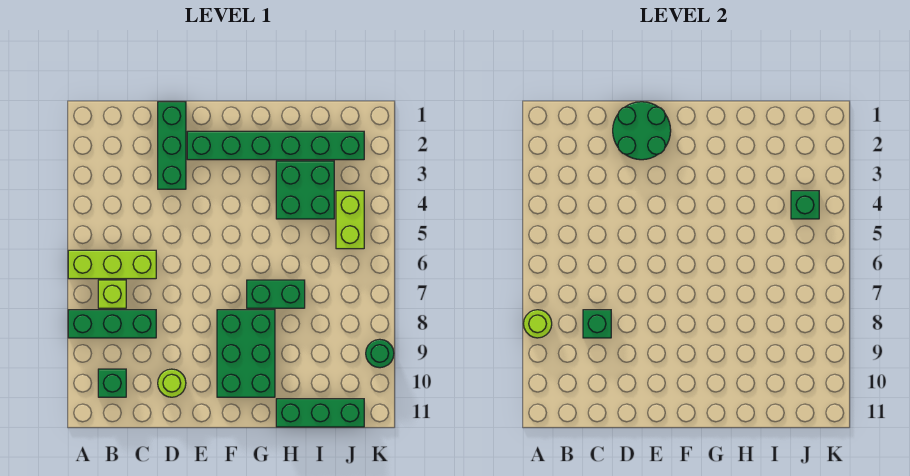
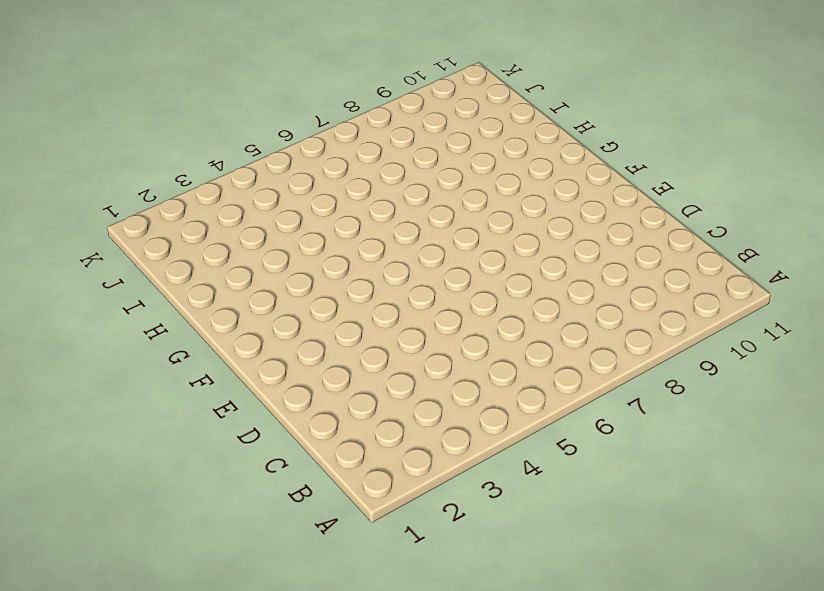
none -> lime brick A6:C6 level 1
none -> green brick A8:C8 level 1
none -> lime brick B7 level 1

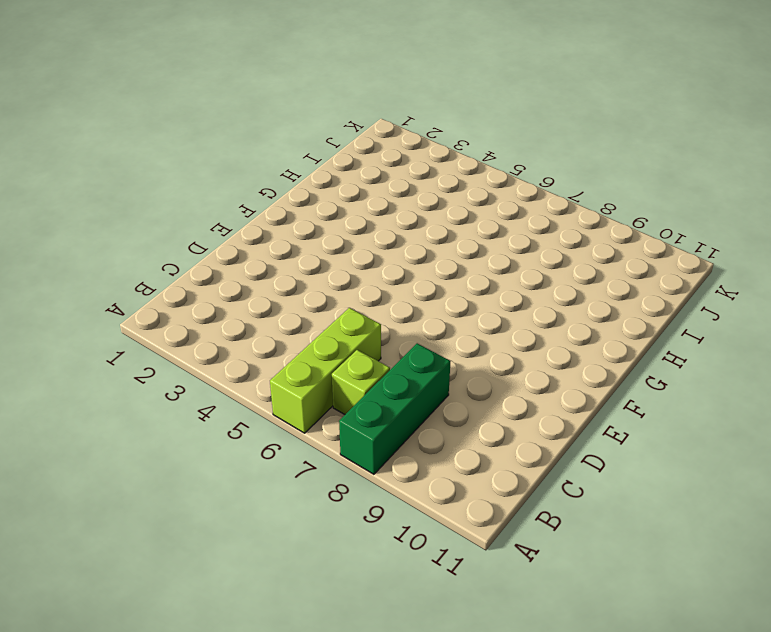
none -> green brick B10 level 1
none -> green brick D1:D3 level 1
none -> lime round brick D10 level 1

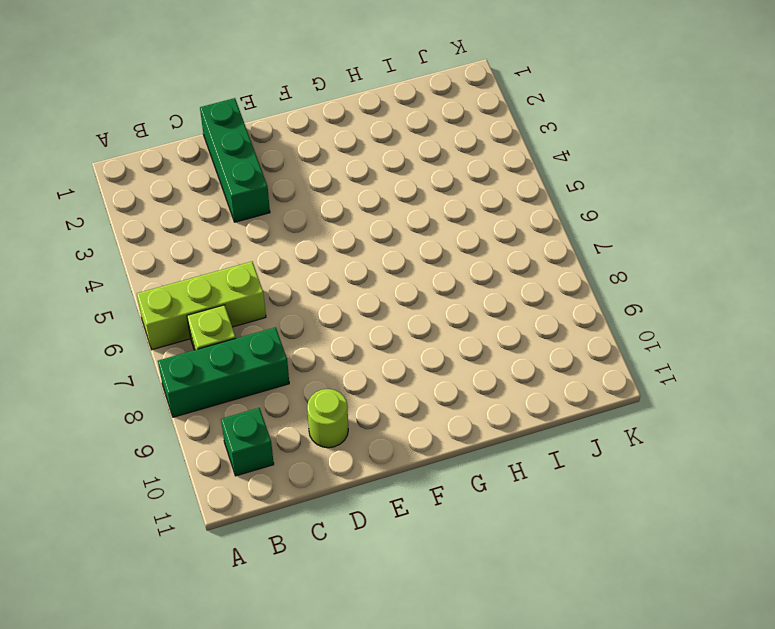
none -> green brick E2:J2 level 1
none -> green brick F8:G10 level 1
none -> green brick G7:H7 level 1

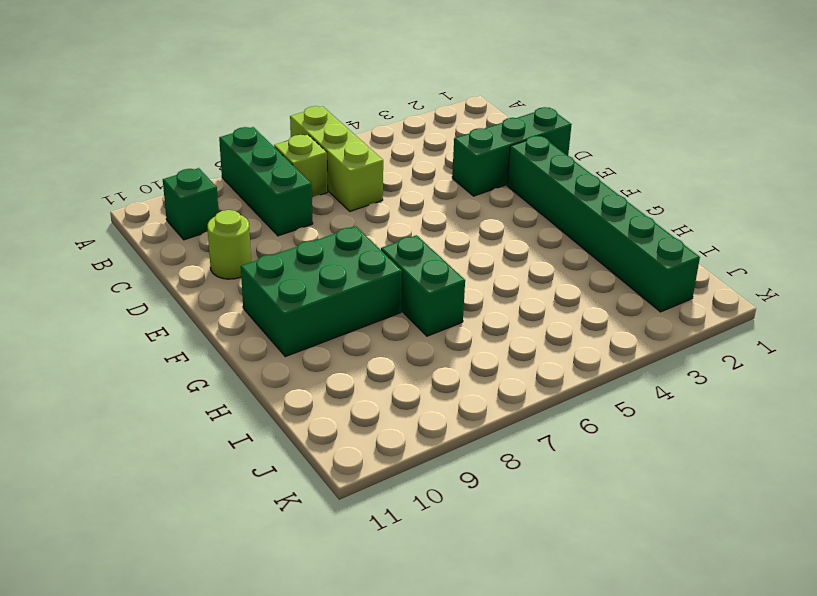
none -> green brick H3:I4 level 1
none -> green brick H11:J11 level 1
none -> lime brick J4:J5 level 1

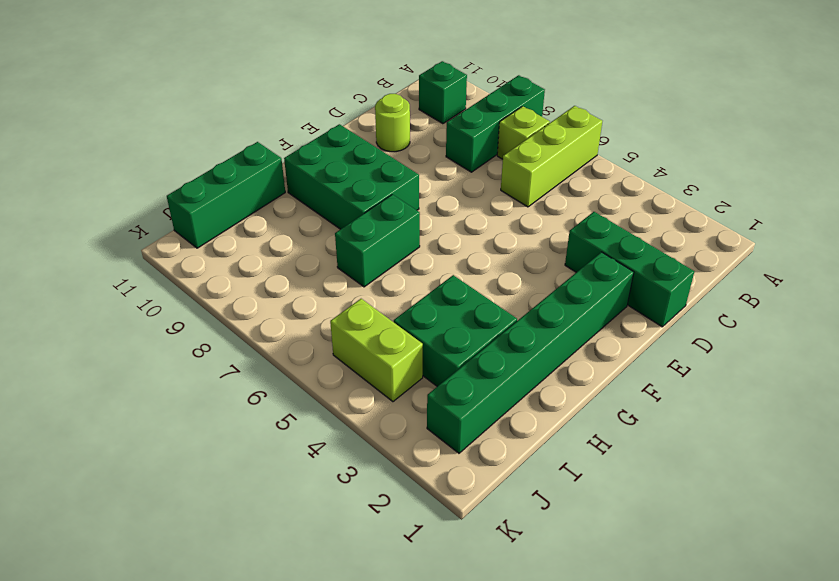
none -> green round brick K9 level 1
none -> lime round brick A8 level 2
none -> green brick C8 level 2

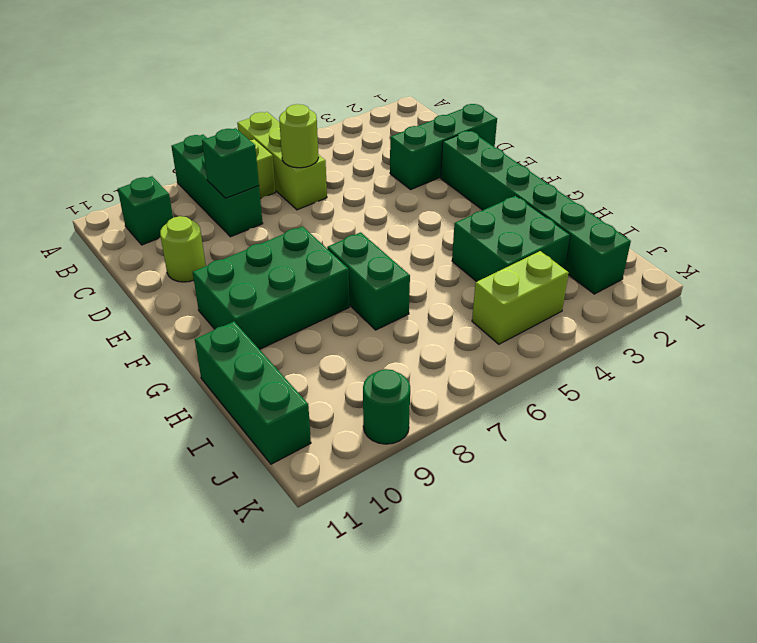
lime round brick C6 level 2 -> lime round brick A8 level 2
none -> green round brick D1:E2 level 2
none -> green brick J4 level 2

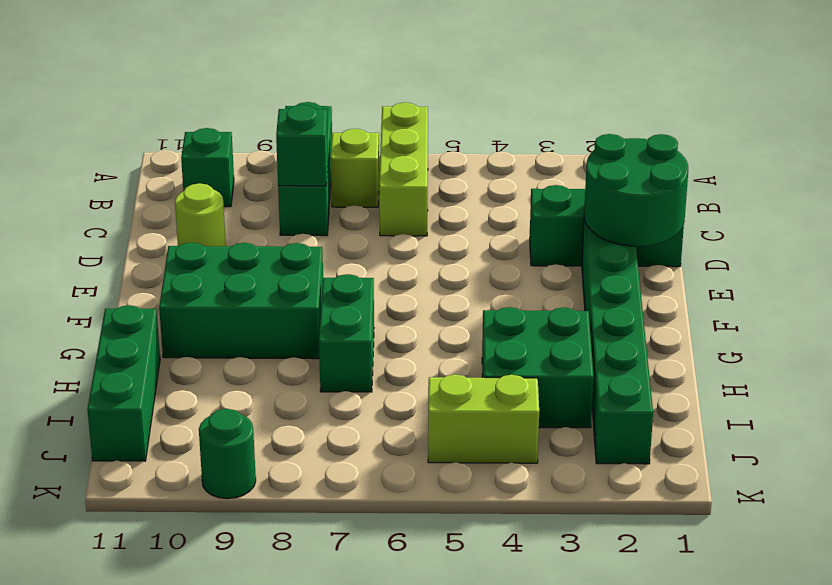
none -> lime round brick A8 level 2
none -> green brick J4 level 2

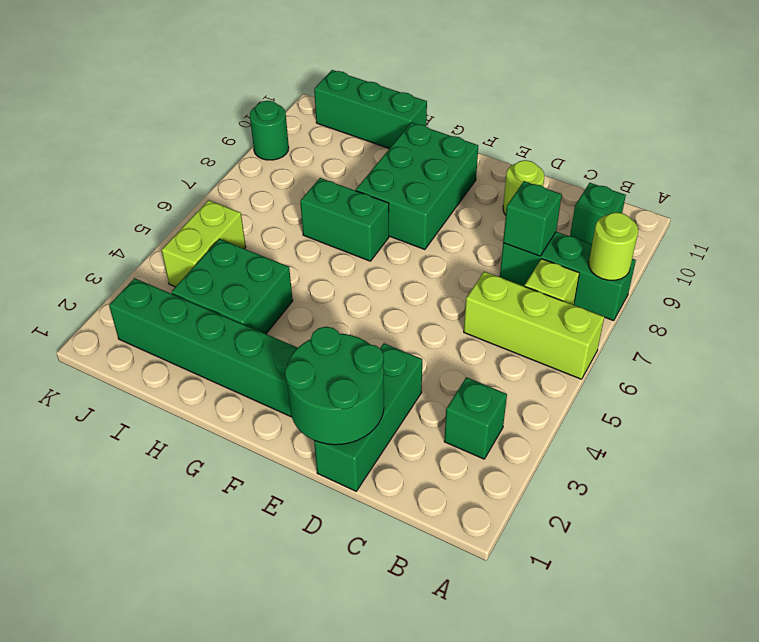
green brick B3 level 1 -> green brick J4 level 2

